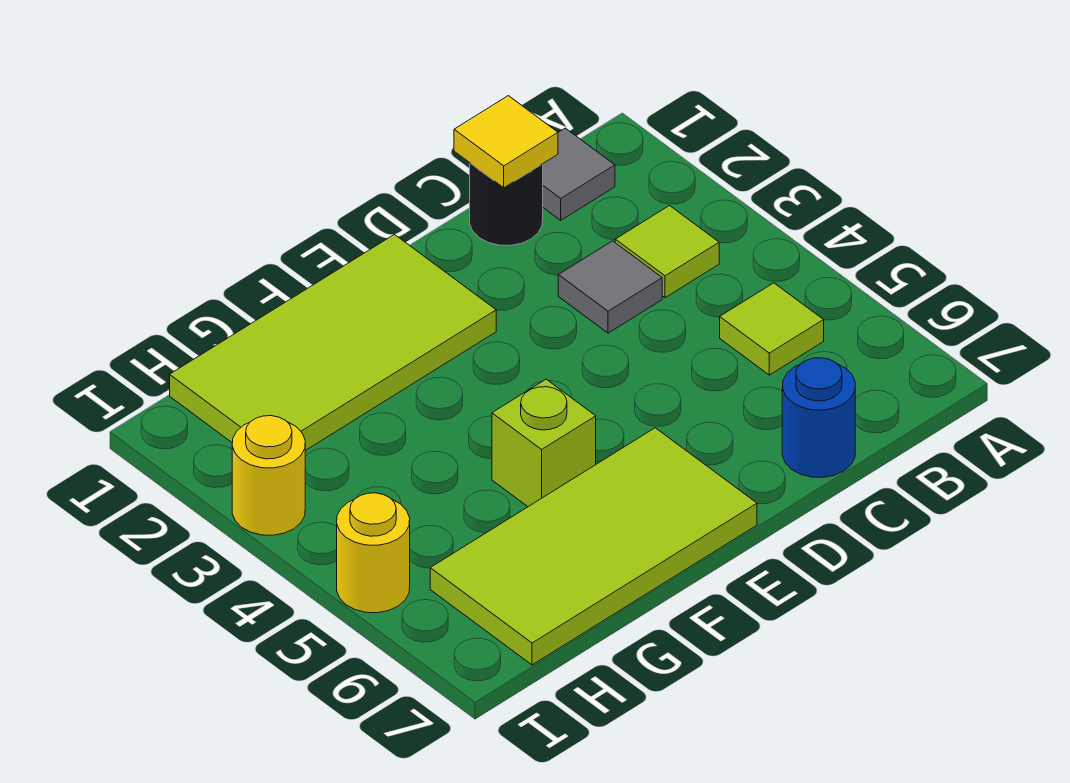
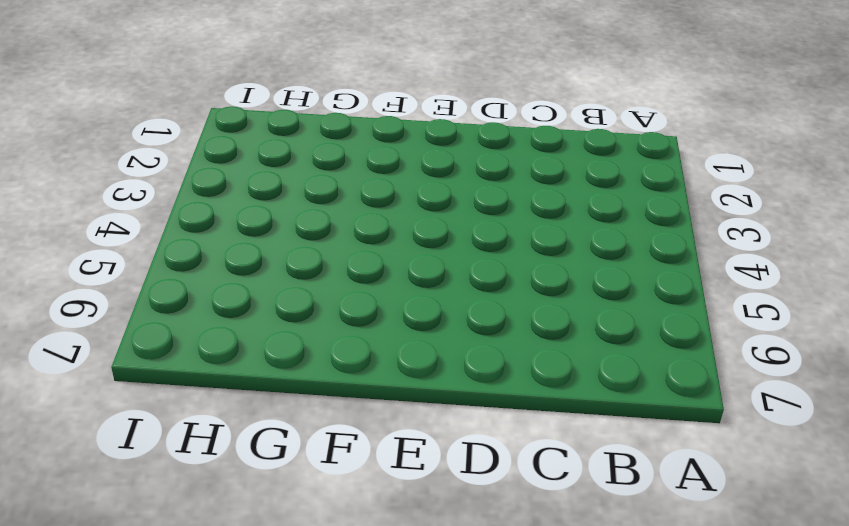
none -> grey tile B1 level 1
none -> lime tile B3 level 1
none -> lime tile B5 level 1

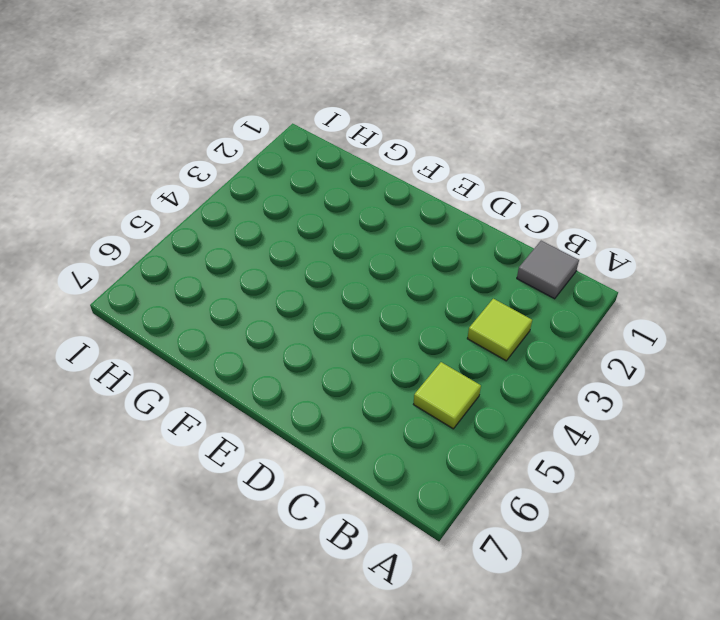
none -> black round brick C1 level 1
none -> grey tile C3 level 1
none -> blue round brick C7 level 1

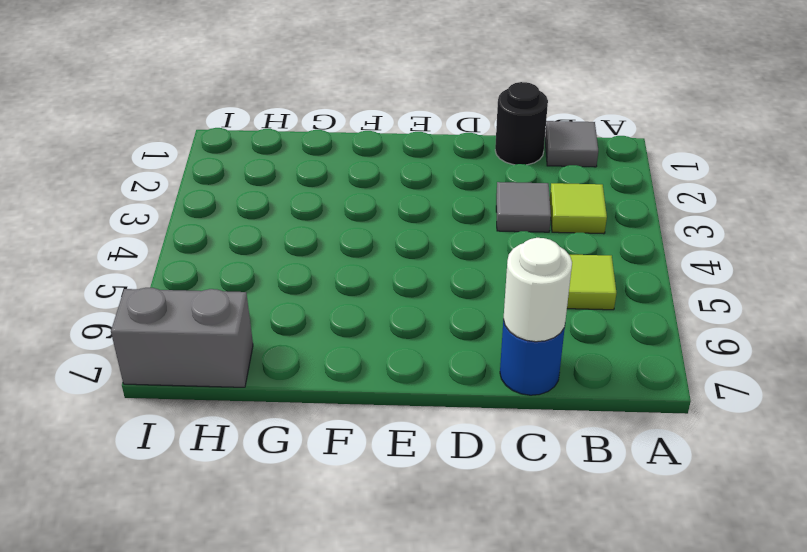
white round brick C7 level 2 -> none
grey brick H7:I7 level 1 -> lime tile E6:H7 level 1
none -> lime tile E1:H2 level 1
none -> lime brick F5 level 1
none -> yellow round brick I3 level 1

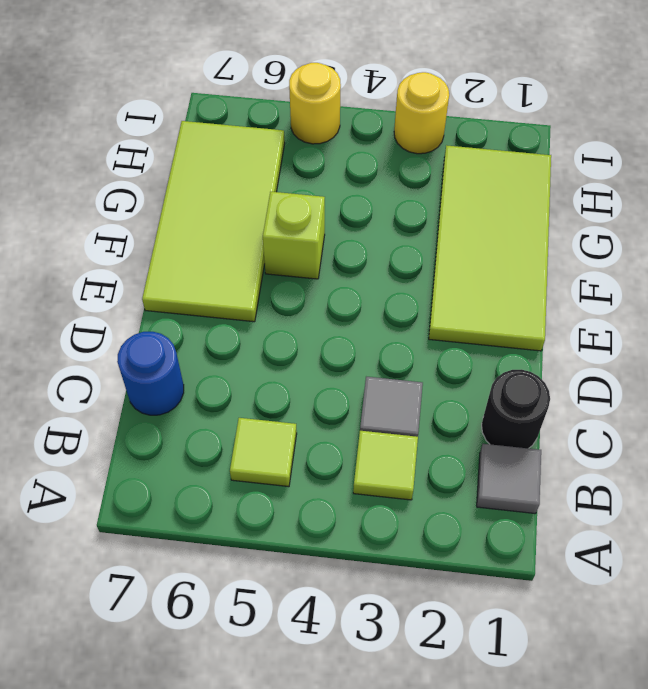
none -> yellow tile C1 level 2

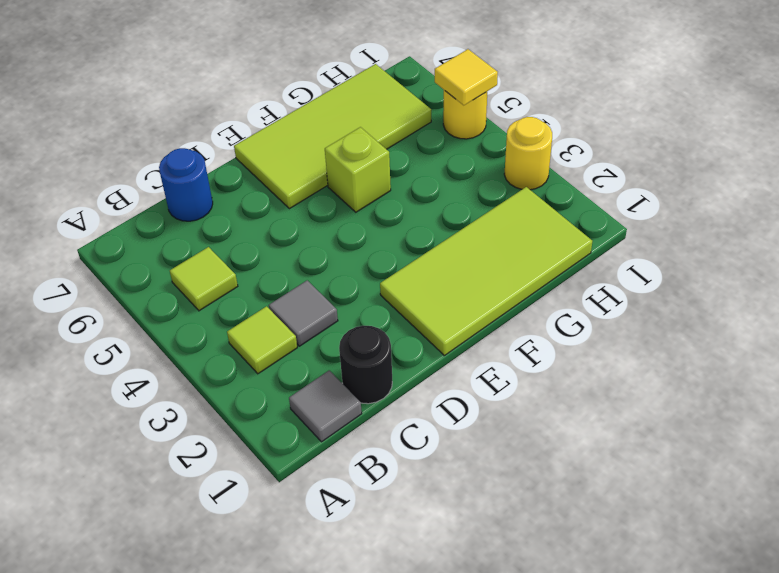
yellow tile I5 level 2 -> yellow tile C1 level 2

